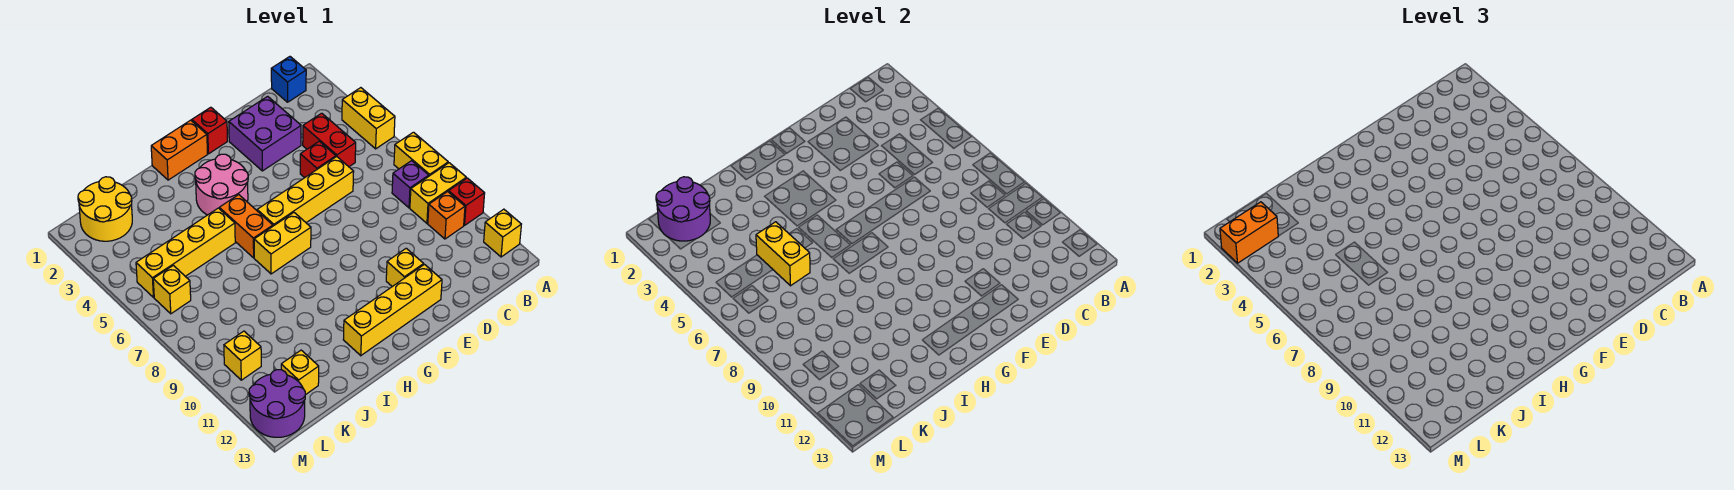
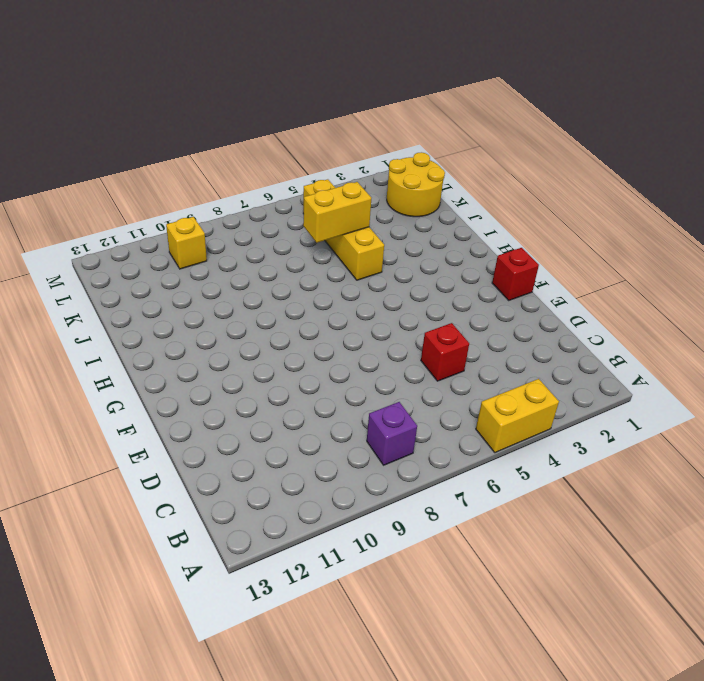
none -> yellow brick A7:A8 level 1
none -> yellow brick A9:B9 level 1
none -> red brick A10 level 1

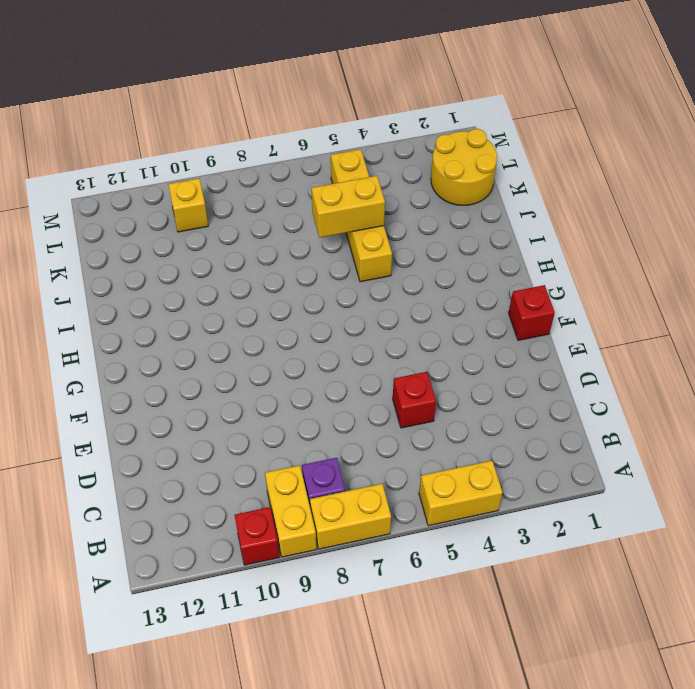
none -> yellow brick A12 level 1
none -> blue brick B1 level 1
none -> orange brick B10 level 1

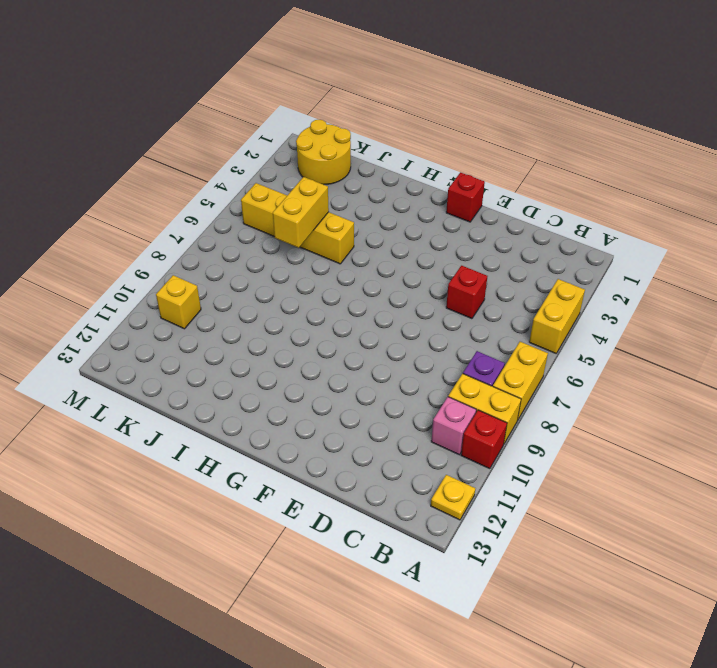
yellow plate A12 level 1 -> yellow brick A12 level 1
pink brick B10 level 1 -> orange brick B10 level 1
none -> blue brick B1 level 1
none -> red brick C4:C5 level 1
none -> purple brick D2:E3 level 1

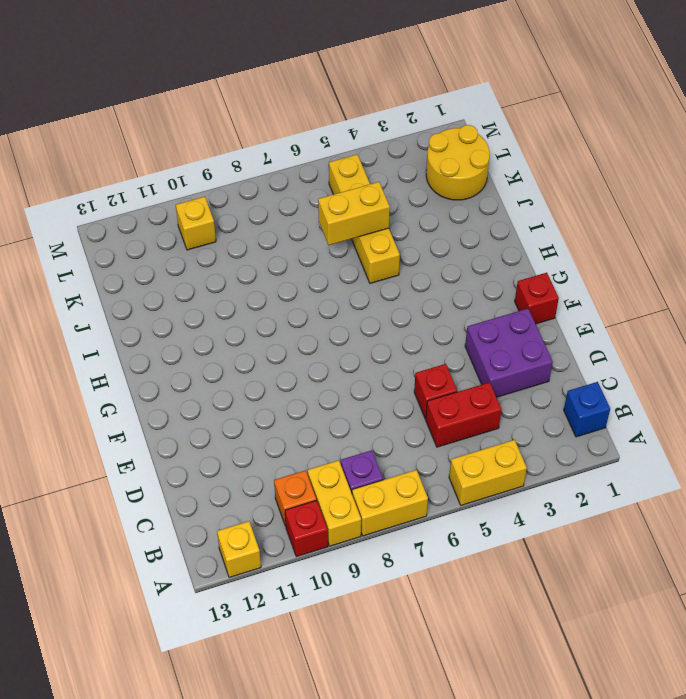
none -> yellow brick D6:G6 level 1
none -> yellow brick E11 level 1
none -> yellow brick E12:H12 level 1

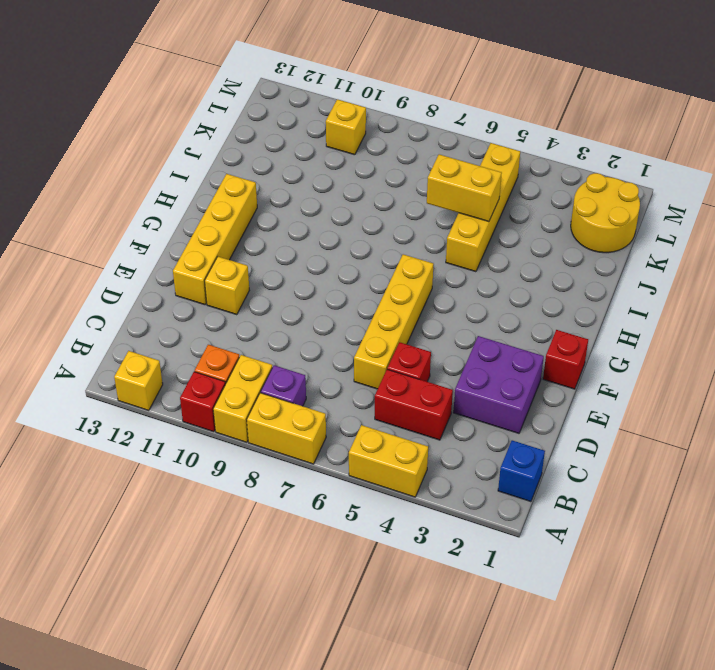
none -> orange brick G1:H1 level 1
none -> pink round brick G3:H4 level 1
none -> yellow brick G7:H7 level 1

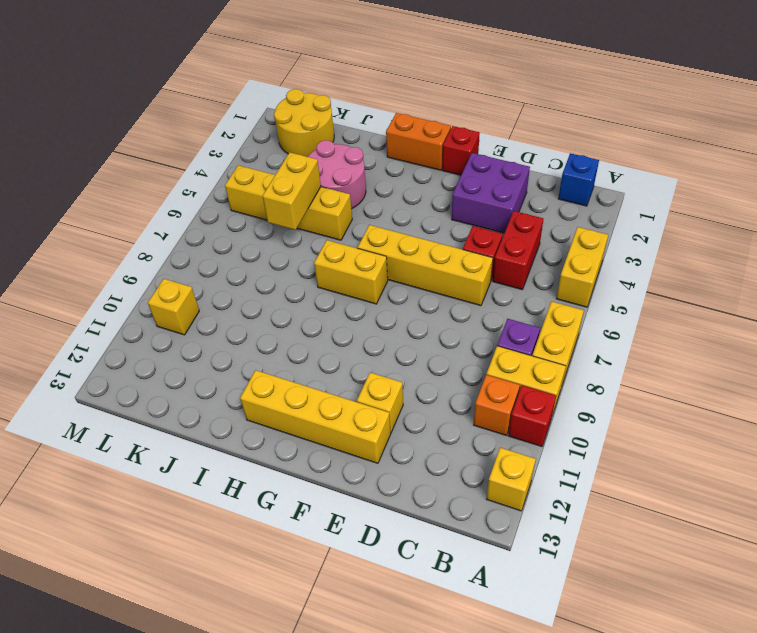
pink round brick I3:J4 level 1 -> pink round brick G3:H4 level 1
none -> orange brick H5:H6 level 1
none -> yellow brick K12 level 1
none -> yellow brick L6 level 1

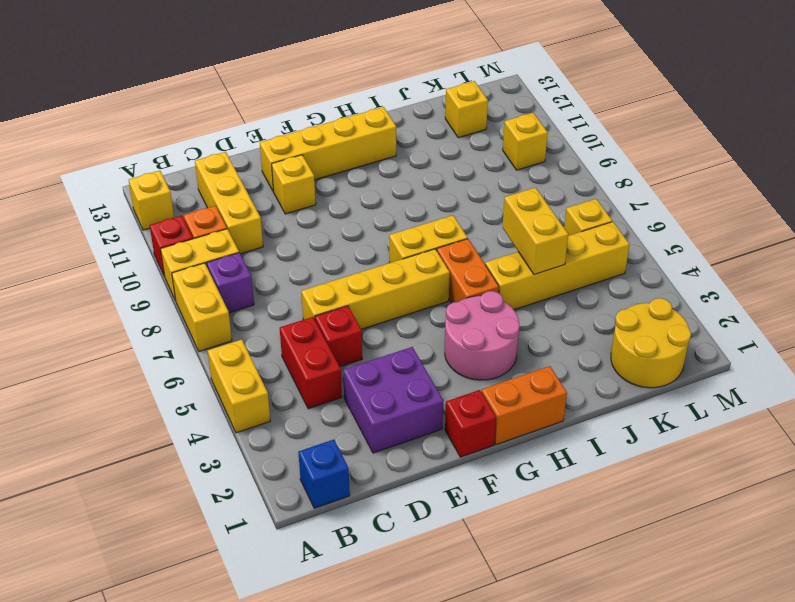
yellow brick C10:C12 level 1 -> none
none -> purple round brick L12:M13 level 1
none -> purple round brick K1:L2 level 2
none -> orange brick L2:M2 level 3

